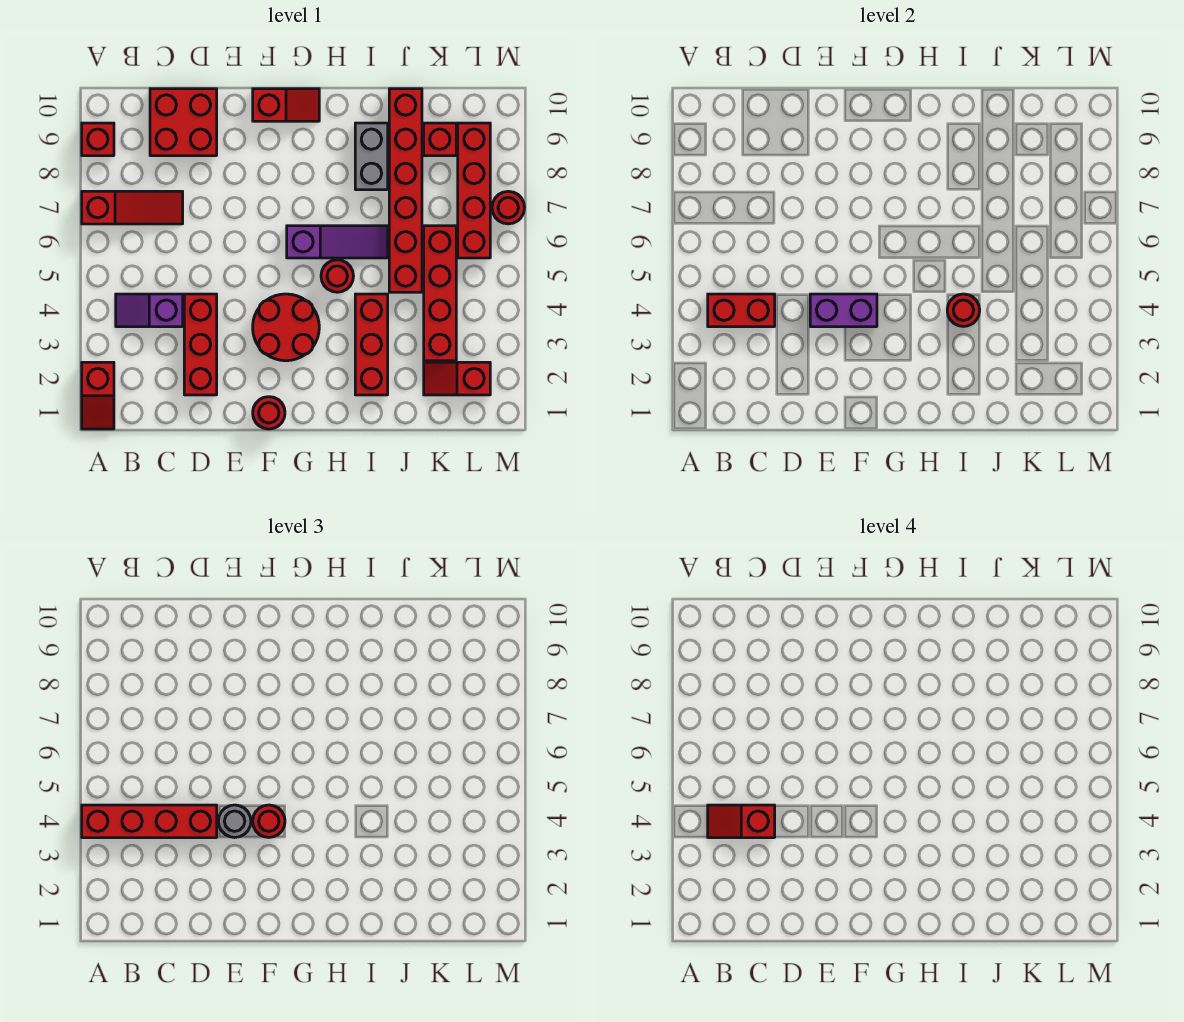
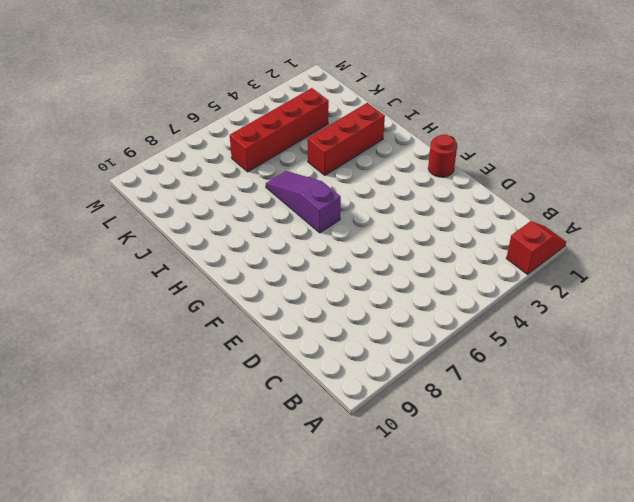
none -> red slope A7:C7 level 1 top A
none -> red brick A9 level 1
none -> purple slope B4:C4 level 1 top C

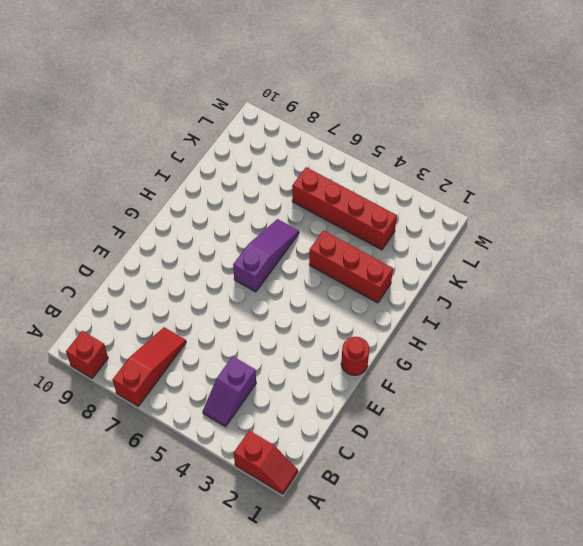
none -> red brick C9:D10 level 1
none -> red brick D2:D4 level 1
none -> red round brick F3:G4 level 1

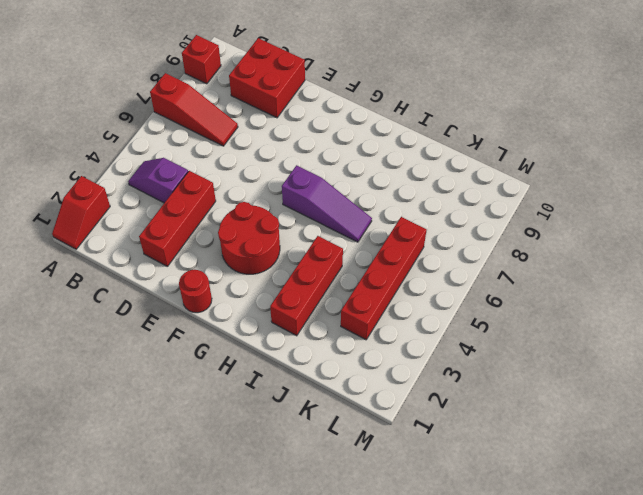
none -> red slope F10:G10 level 1 top F
none -> red round brick H5 level 1
none -> grey brick I8:I9 level 1

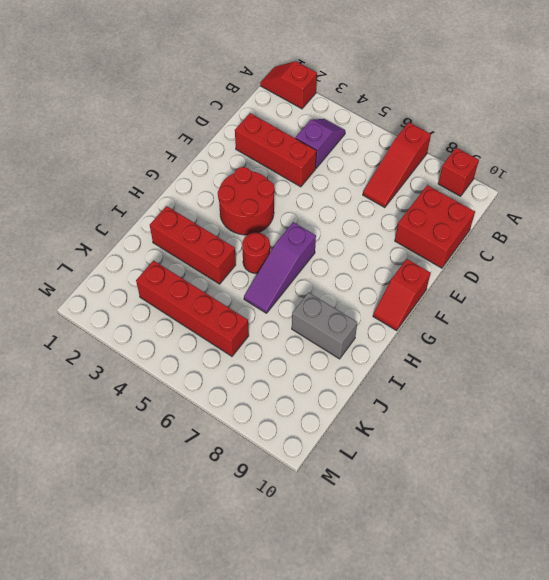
none -> red round brick F1 level 1
none -> red brick J5:J10 level 1
none -> red slope K2:L2 level 1 top L

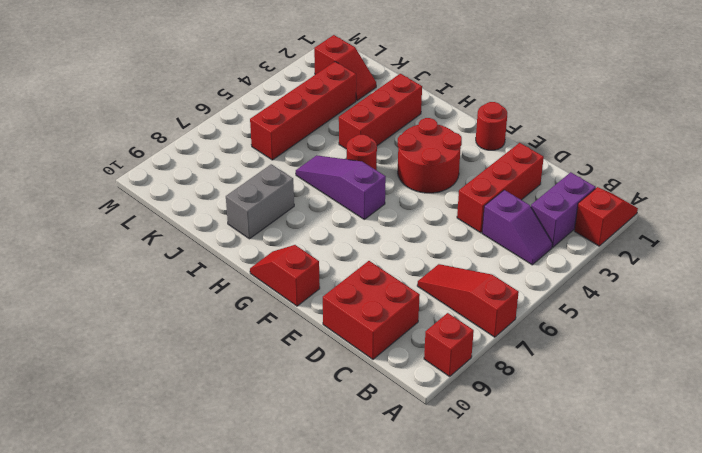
purple brick B2:B3 level 1 -> purple brick E4:F4 level 2
none -> red brick J5:J10 level 1
none -> red brick K9 level 1
none -> red brick L6:L9 level 1

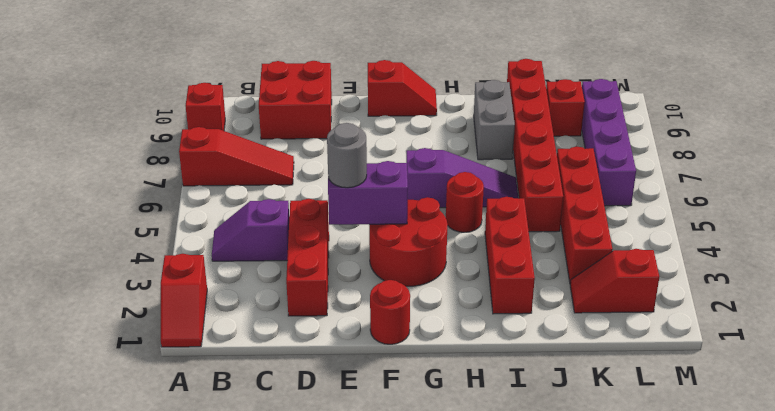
purple brick L6:L9 level 1 -> red brick L6:L9 level 1
none -> red round brick M7 level 1
none -> red brick B4:C4 level 2
none -> red round brick I4 level 2

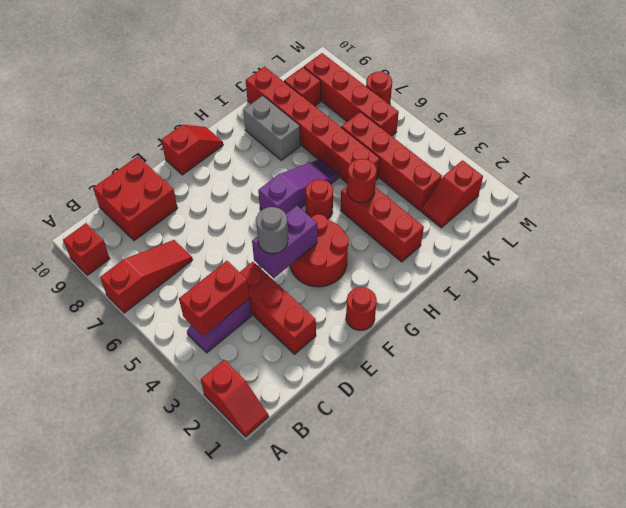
none -> red brick A4:D4 level 3
none -> red round brick F4 level 3
none -> red slope B4:C4 level 4 top C

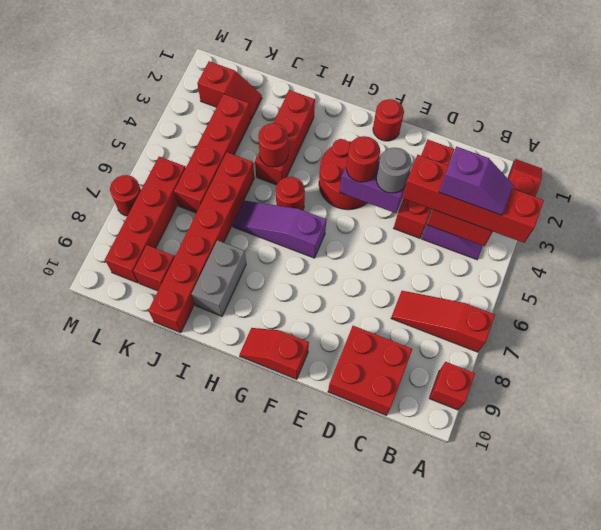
purple slope B4:C4 level 4 top C -> red slope B4:C4 level 4 top C

